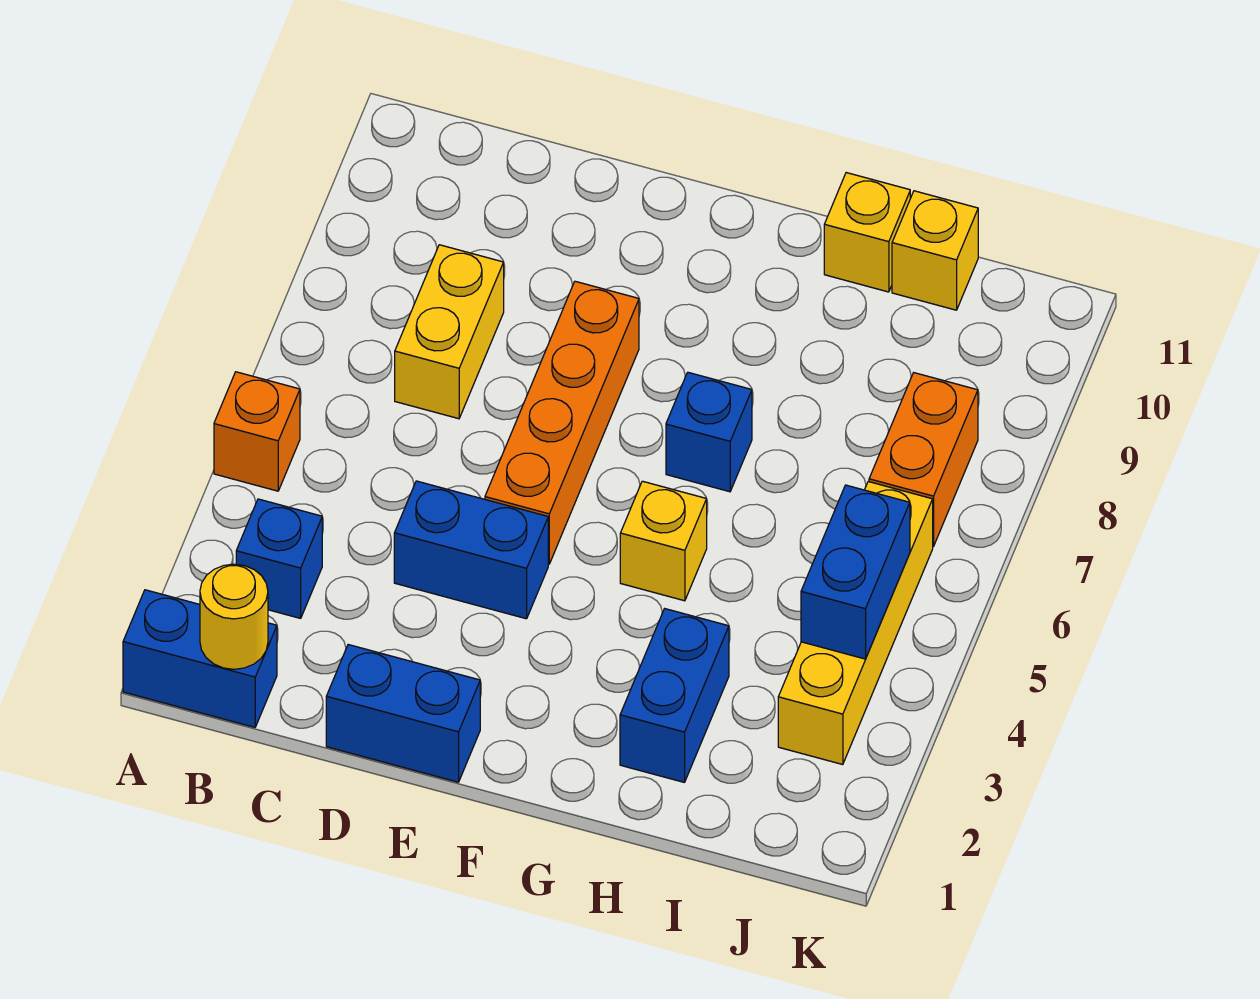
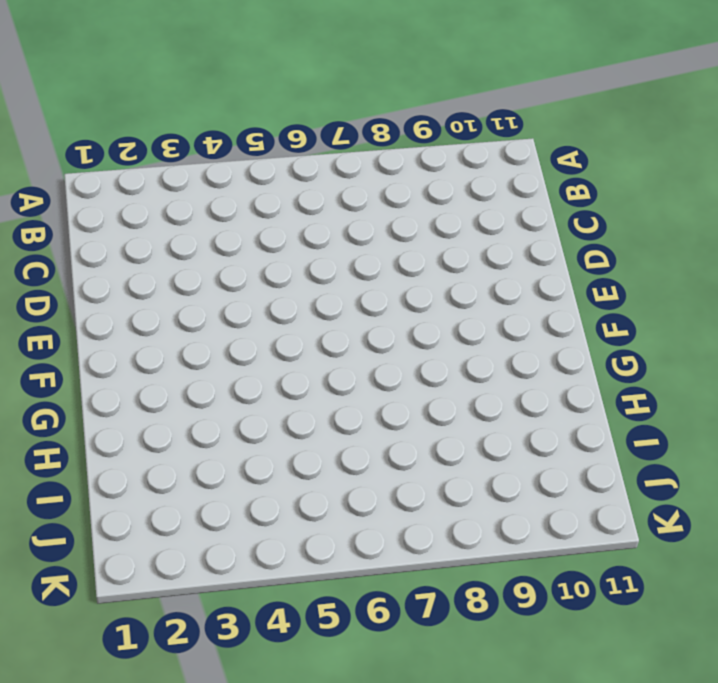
none -> blue brick A1:B1 level 1
none -> orange brick A5 level 1
none -> blue brick B3 level 1

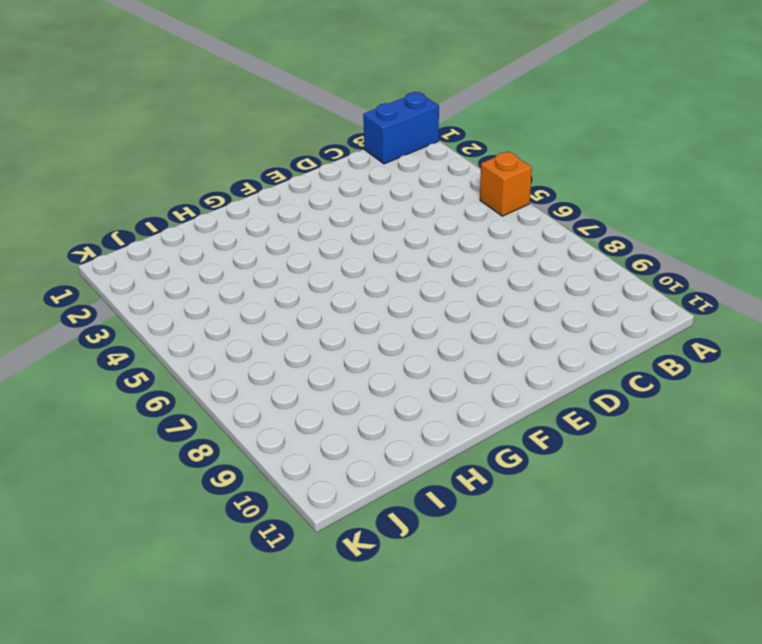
none -> blue brick B3 level 1
none -> yellow brick C7:C8 level 1
none -> blue brick D1:E1 level 1

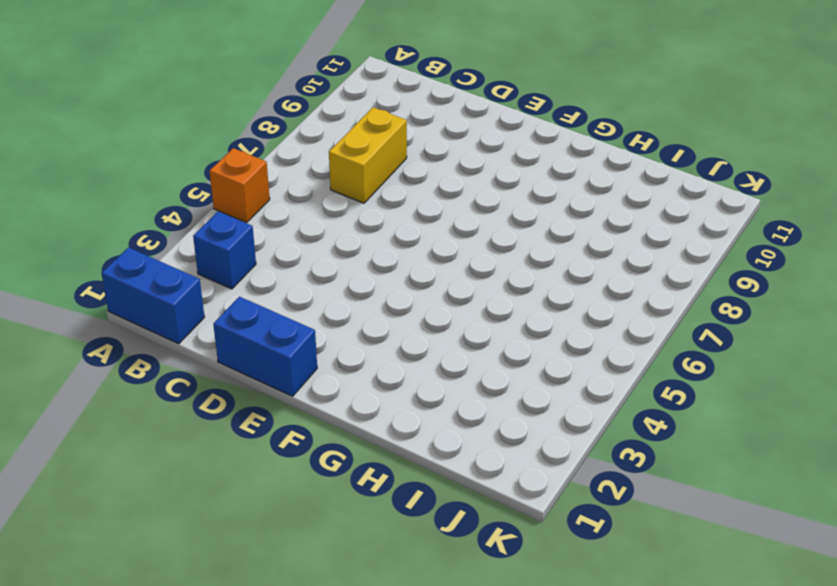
none -> blue brick D4:E4 level 1
none -> orange brick E5:E8 level 1
none -> yellow brick G5 level 1

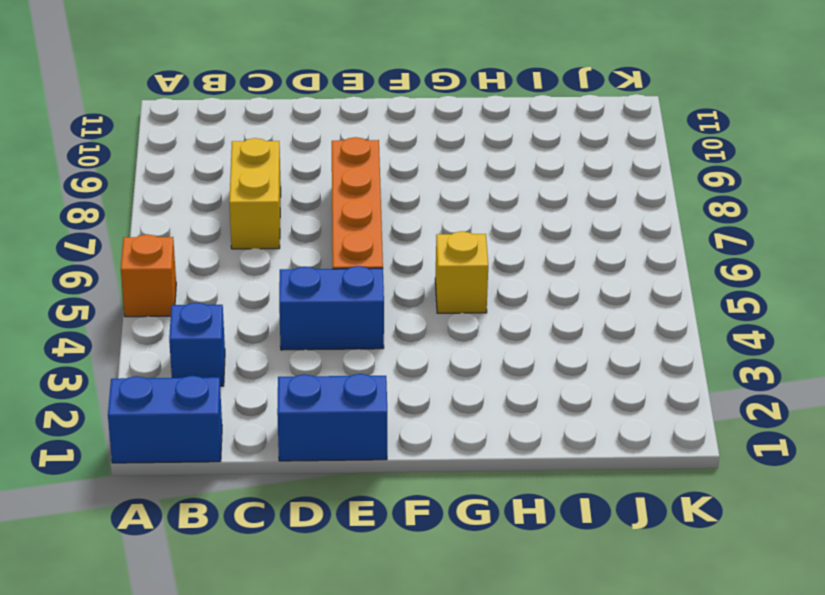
none -> blue brick G7 level 1
none -> blue brick H2:H3 level 1
none -> yellow brick H11 level 1

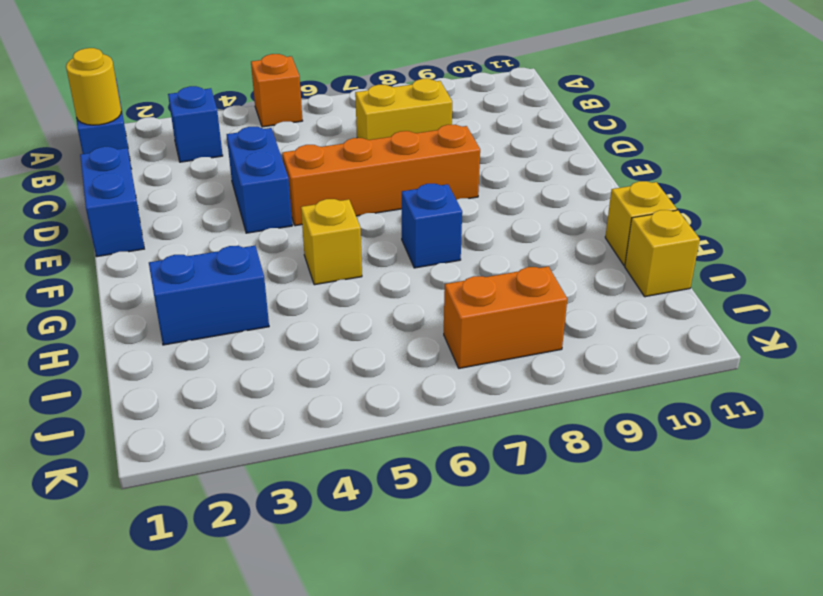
none -> yellow brick J3:J6 level 1
none -> blue brick J4:J5 level 2

